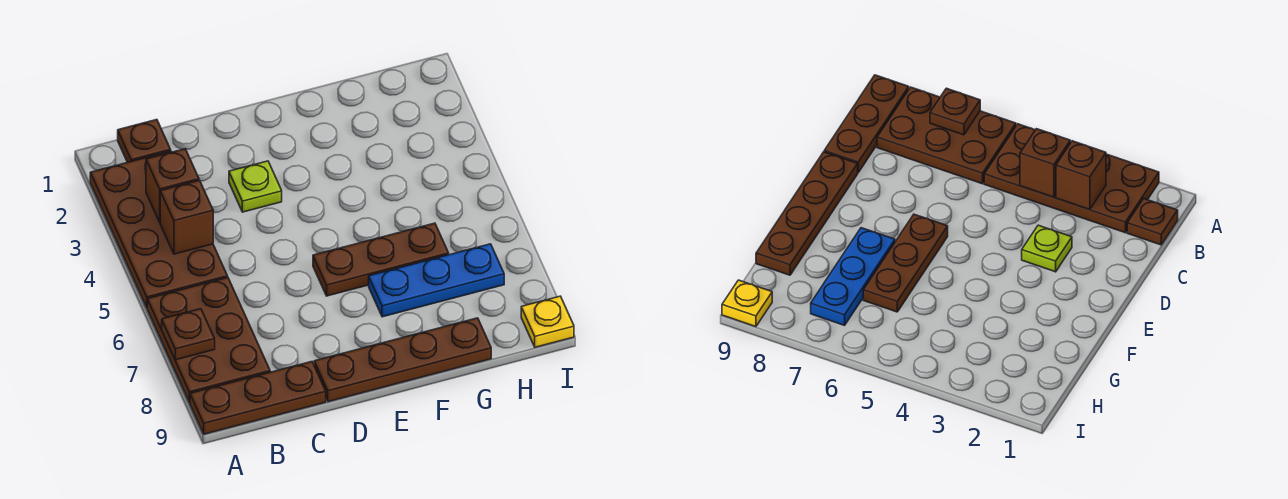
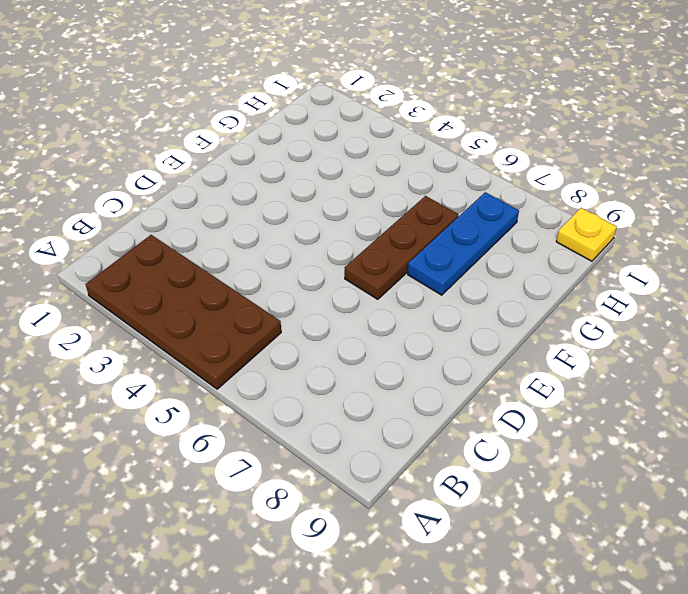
none -> brown plate A6:B8 level 1
none -> brown plate A9:C9 level 1
none -> brown plate B1 level 1

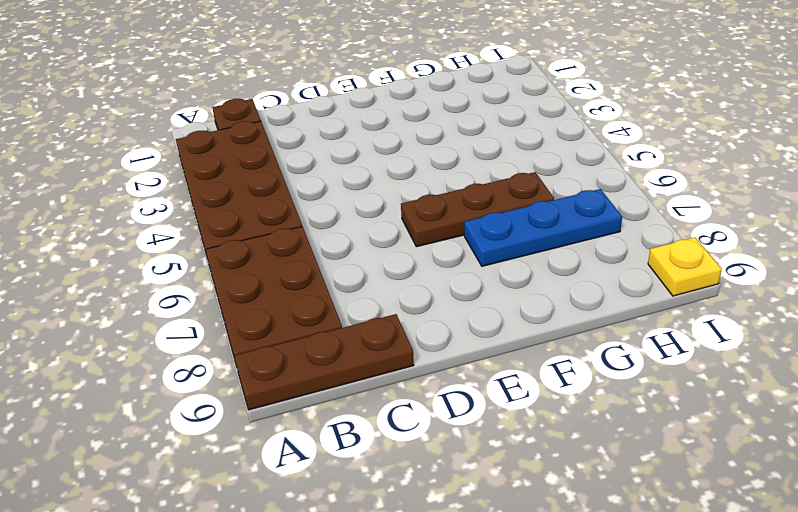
none -> lime plate D3 level 1
none -> brown plate D9:G9 level 1
none -> brown plate A7 level 2

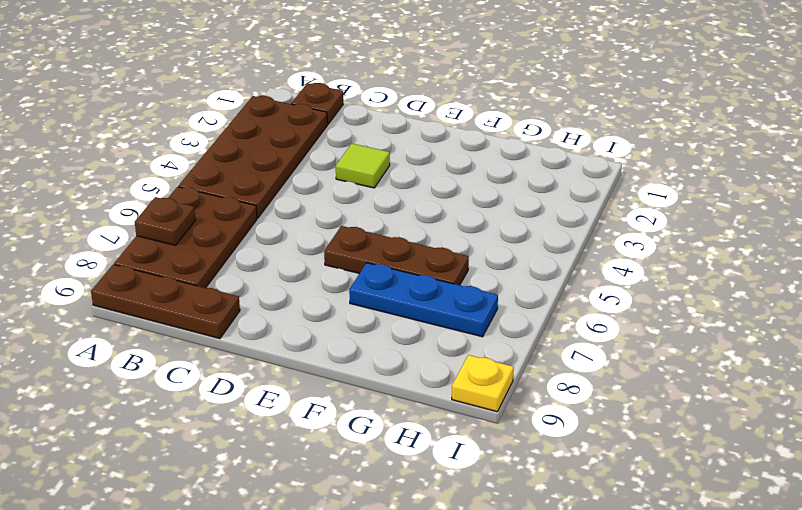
lime tile D3 level 1 -> lime plate D3 level 1
none -> brown plate D9:G9 level 1
none -> brown brick B3 level 2
none -> brown brick B4 level 2

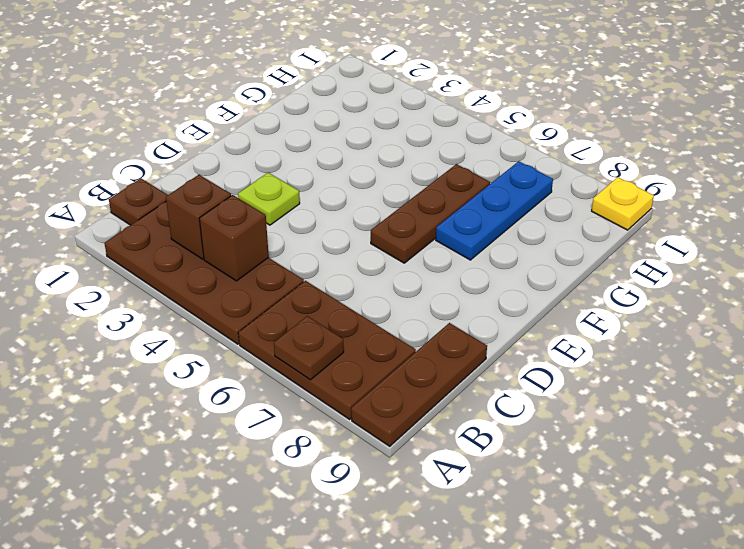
none -> brown plate D9:G9 level 1

